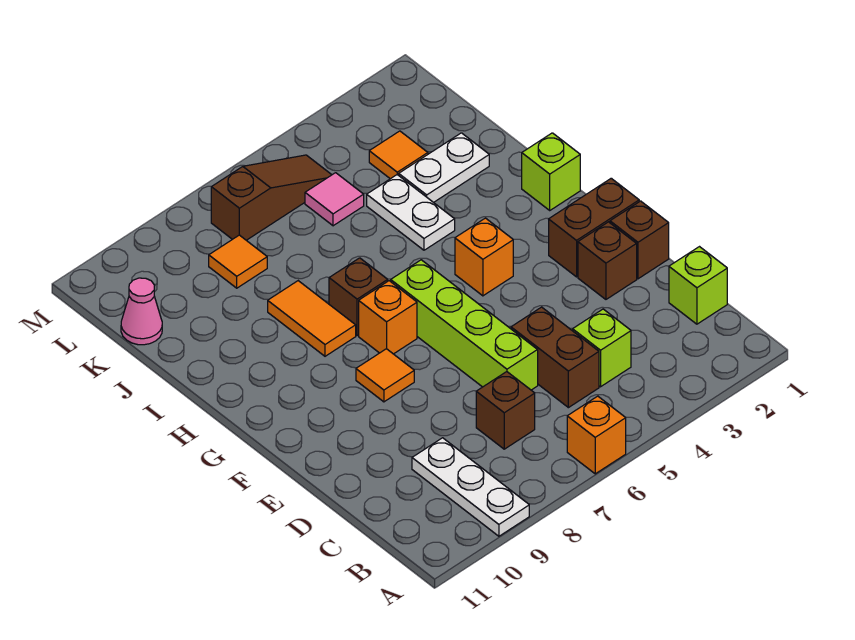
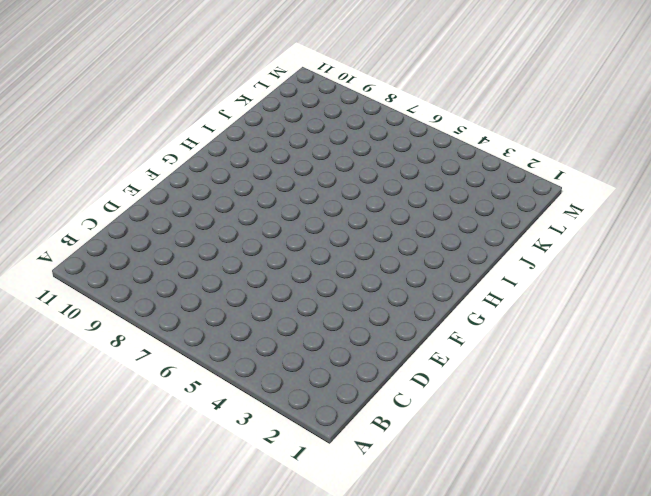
none -> orange brick A6 level 1
none -> white plate A9:C9 level 1
none -> lime brick C1 level 1

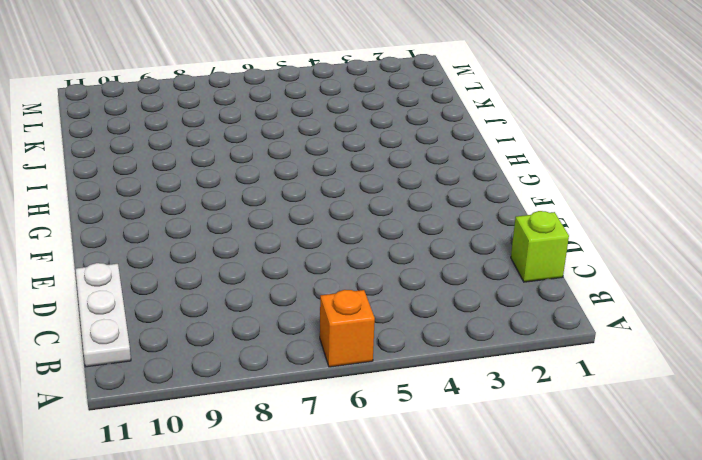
white plate B11:D11 level 1 -> white plate A9:C9 level 1
none -> lime brick C4 level 1
none -> brown brick C5:D5 level 1
none -> brown brick C7 level 1

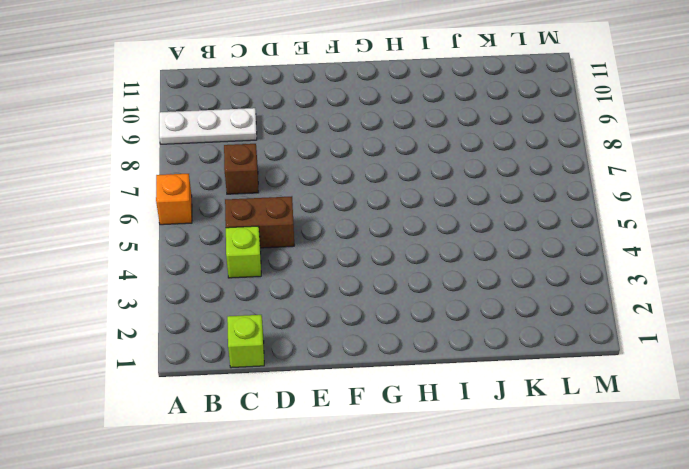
none -> lime brick D6:G6 level 1
none -> brown brick E1 level 1
none -> brown brick E2 level 1

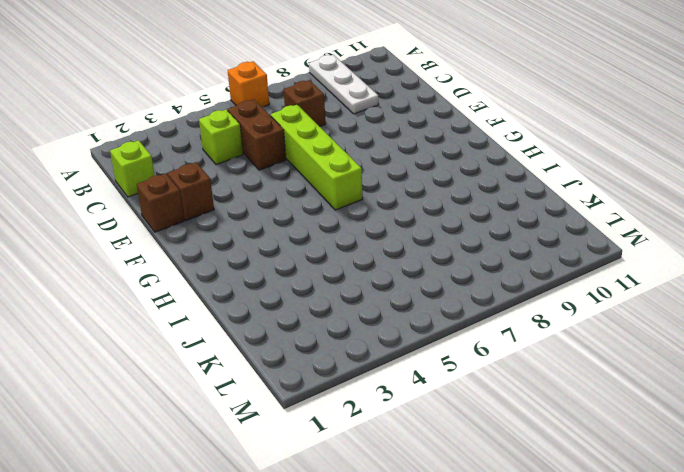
none -> brown brick F1:F2 level 1
none -> orange tile F8 level 1
none -> orange brick G4 level 1

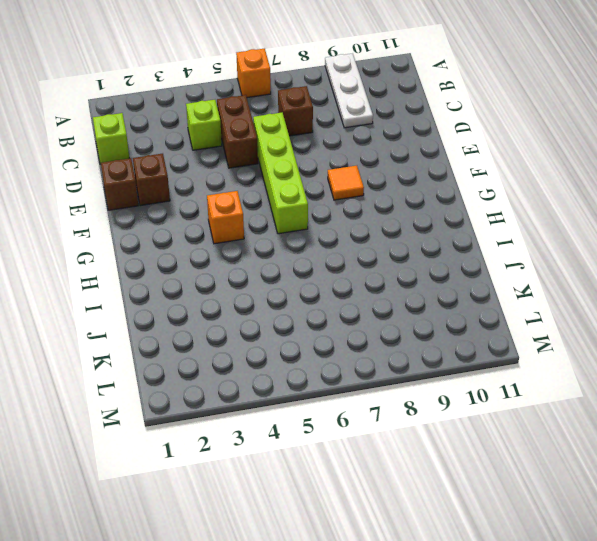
none -> brown brick F1:F2 level 1
none -> orange brick G7 level 1
none -> lime brick H1 level 1

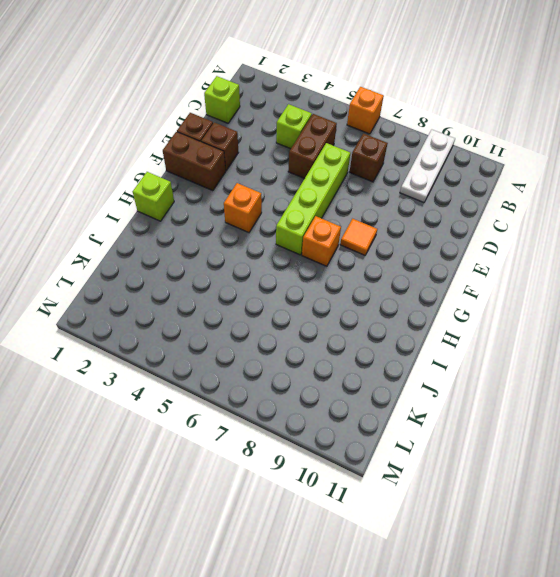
none -> brown brick H7 level 1
none -> orange tile H8:I8 level 1
none -> white plate I4:J4 level 1

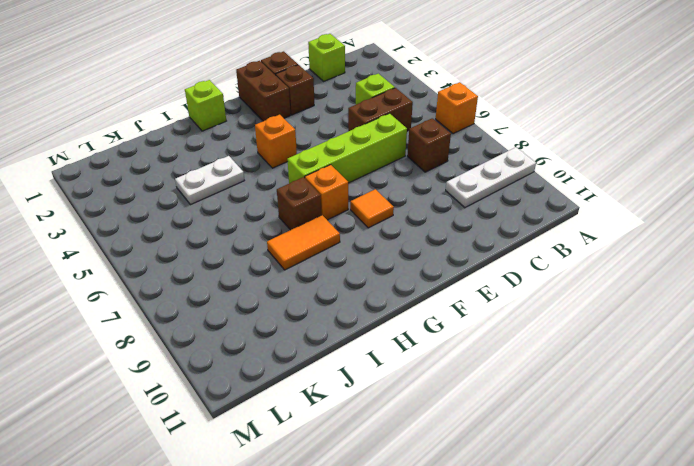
none -> white plate J2:J3 level 1
none -> orange tile K3 level 1
none -> pink tile K5 level 1

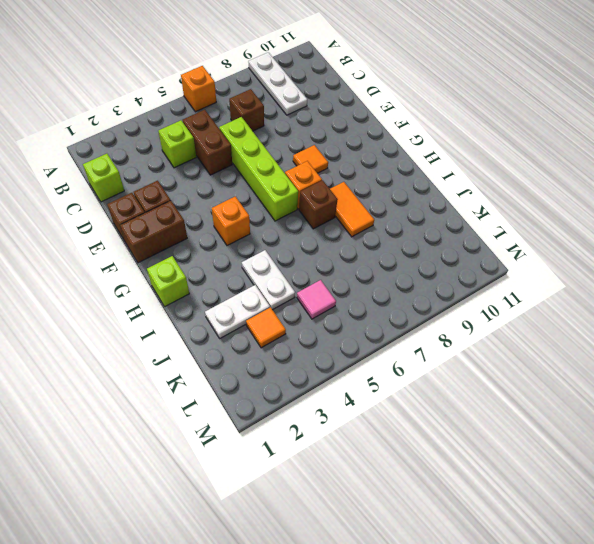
none -> orange tile K8 level 1
none -> pink cone K11 level 1
none -> brown slope L5:L7 level 1 top 7

